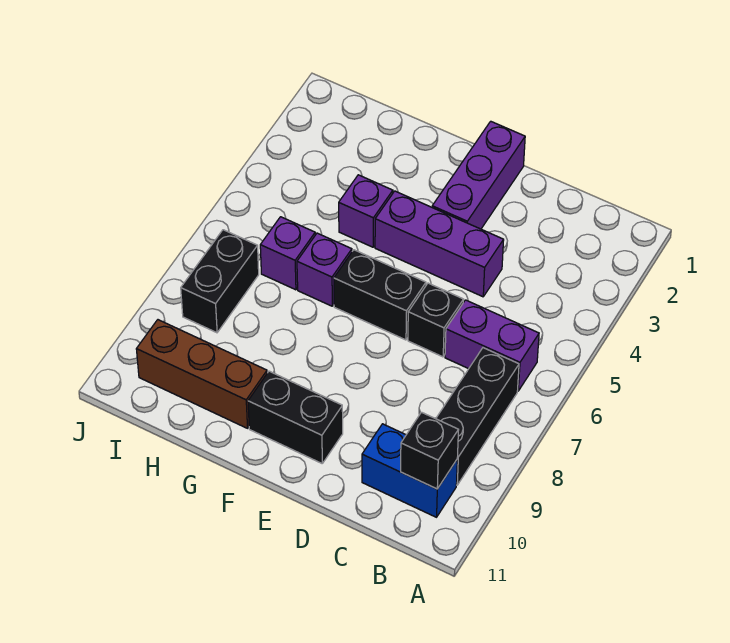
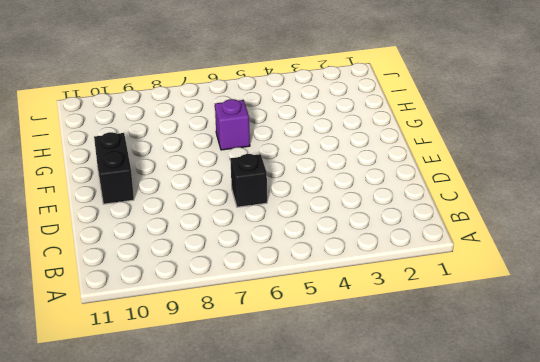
none -> purple brick B6:C6 level 1
none -> black brick B7:B9 level 1
none -> blue brick B10:C10 level 1

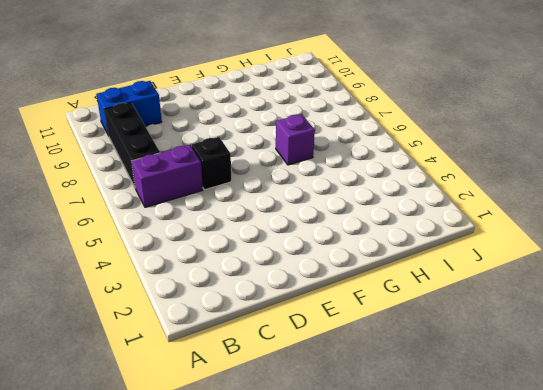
none -> purple brick D4:F4 level 1
none -> purple brick E1:E3 level 1
none -> black brick E6:F6 level 1

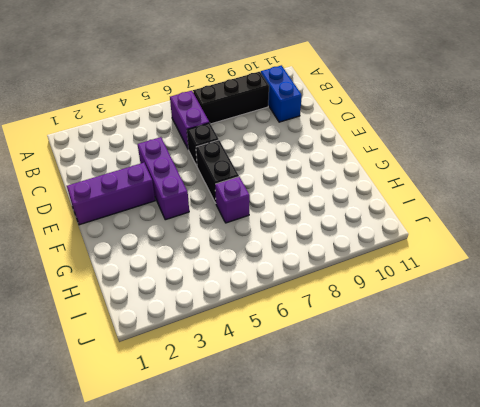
none -> black brick E10:F10 level 1
none -> purple brick G4 level 1
none -> brown brick G10:I10 level 1

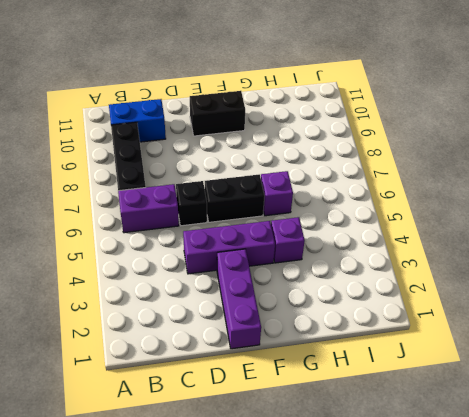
none -> brown brick G10:I10 level 1
none -> purple brick H6 level 1
none -> black brick I7:I8 level 1

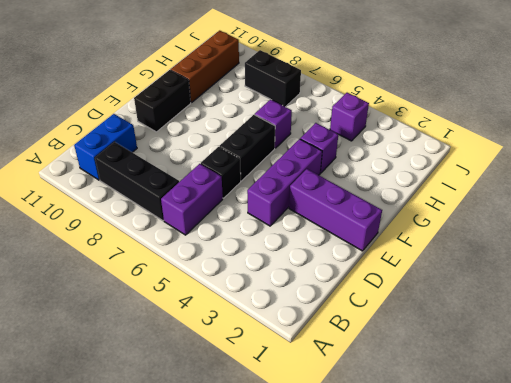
purple brick I4 level 1 -> purple brick H6 level 1
none -> black brick B10 level 2

